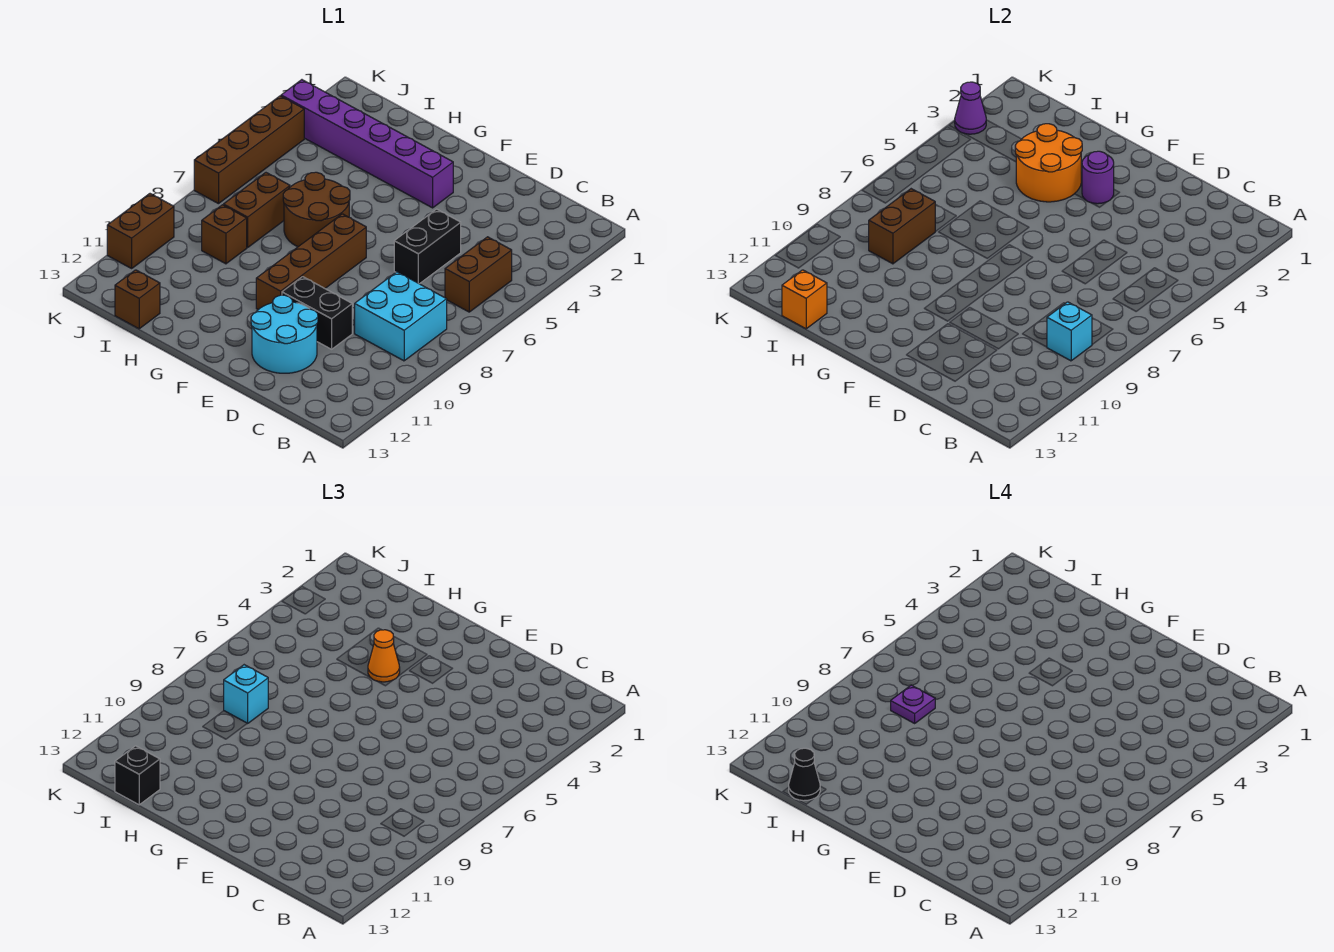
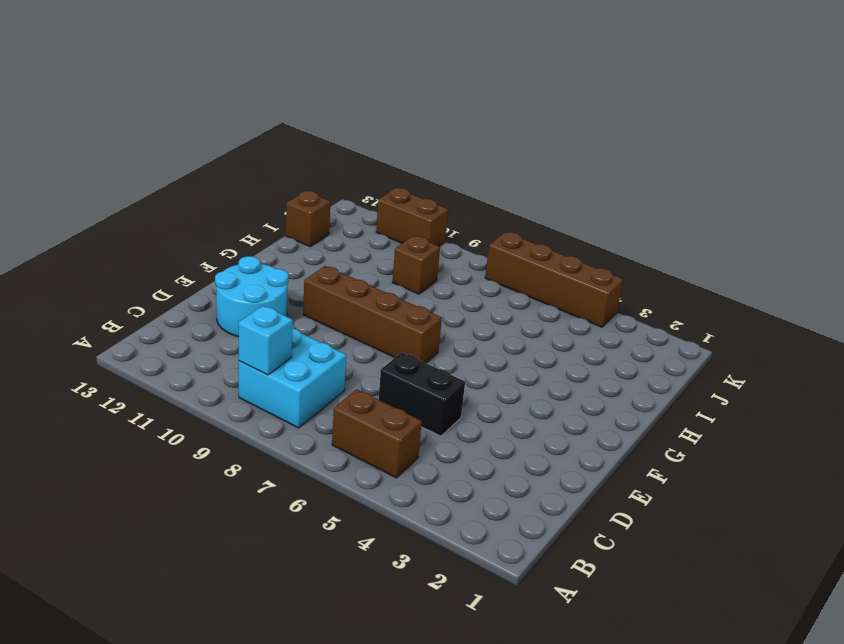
none -> black brick D10:E10 level 1
none -> purple brick F3:K3 level 1
none -> brown round brick G6:H7 level 1

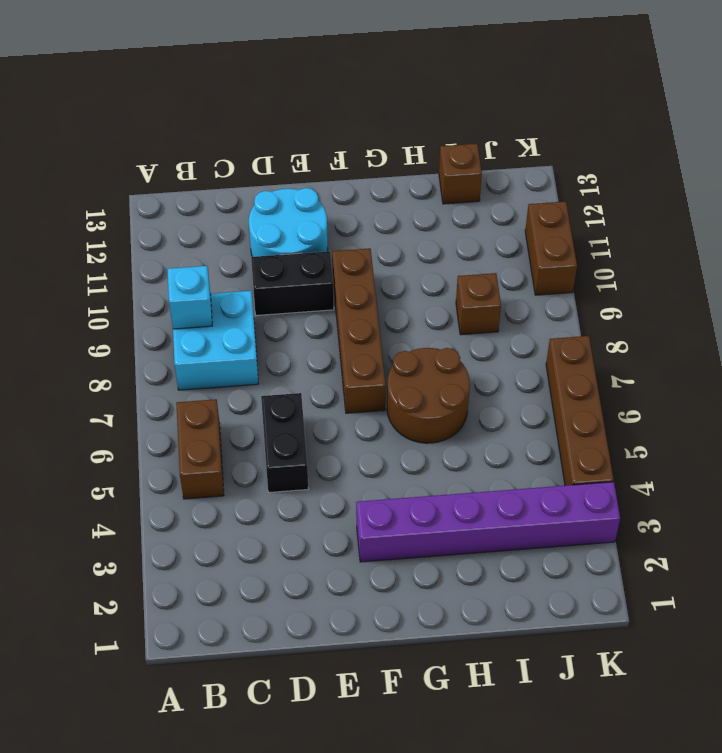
none -> brown brick I7:I8 level 1
none -> purple round brick F3 level 2
none -> orange round brick G3:H4 level 2

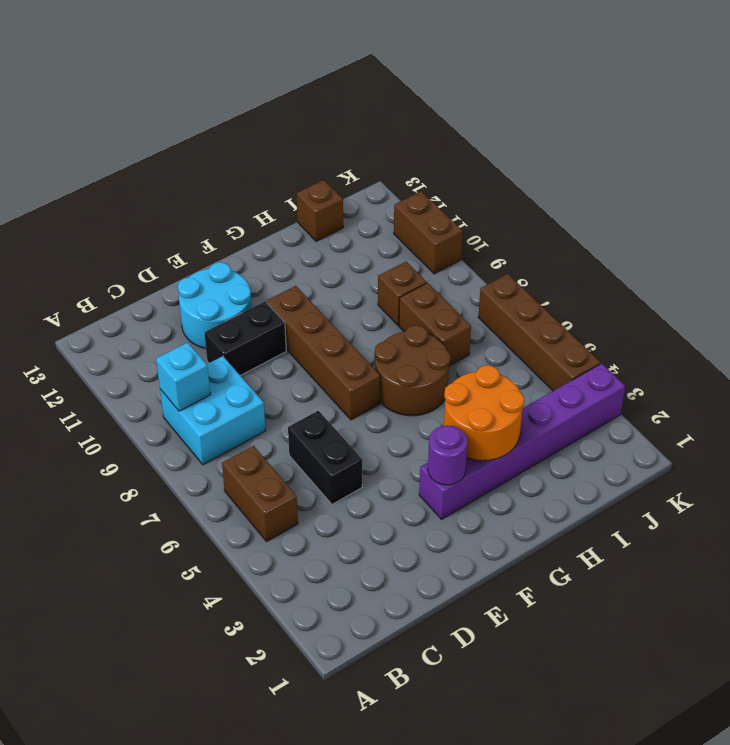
none -> brown brick I8:I9 level 2
none -> orange brick I13 level 2
none -> purple cone K3 level 2

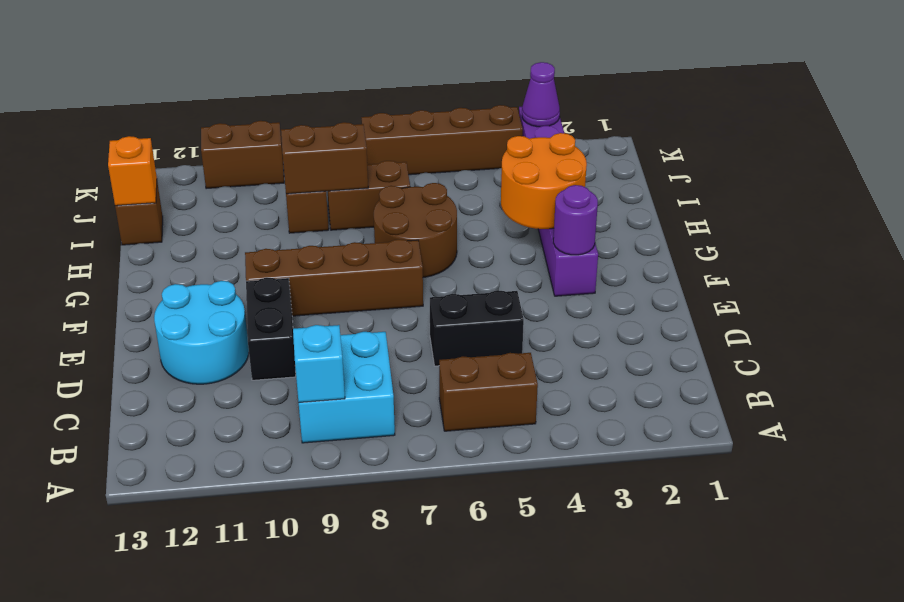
none -> orange cone G4 level 3
none -> cyan brick I8 level 3
none -> black brick I13 level 3

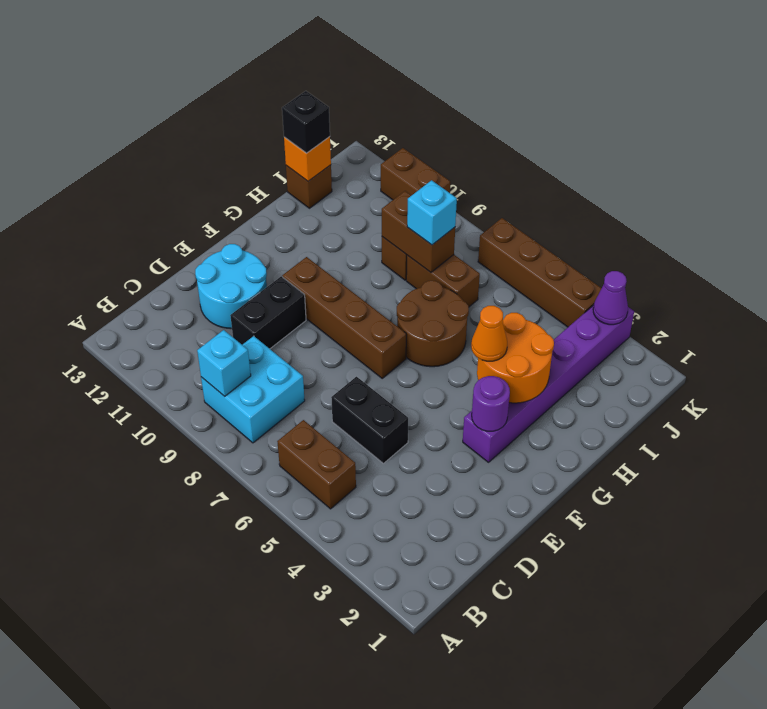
none -> purple plate I8 level 4
none -> black cone I13 level 4

